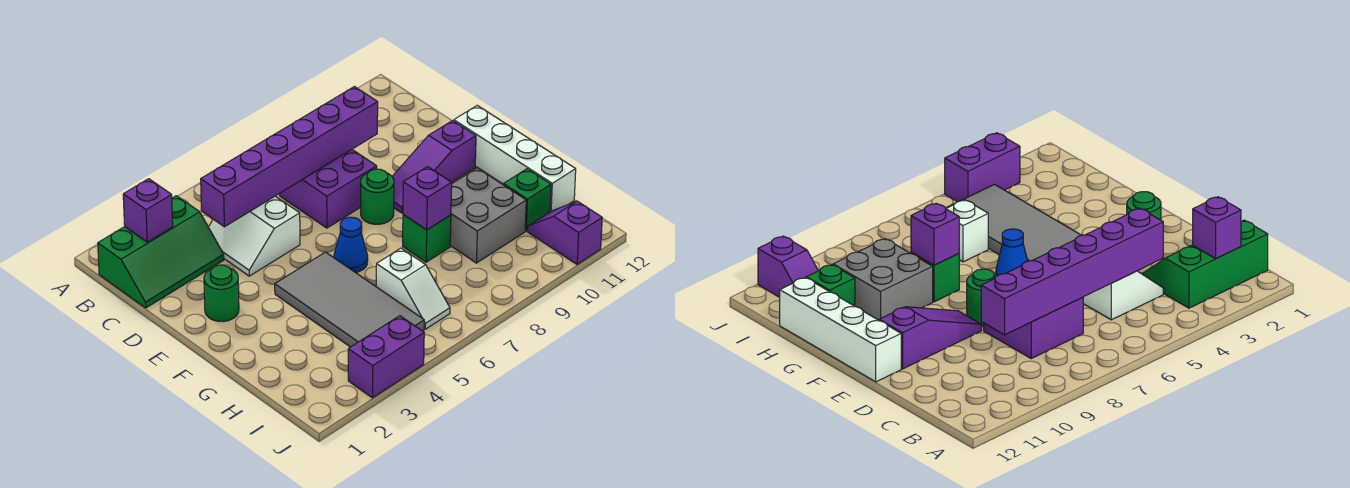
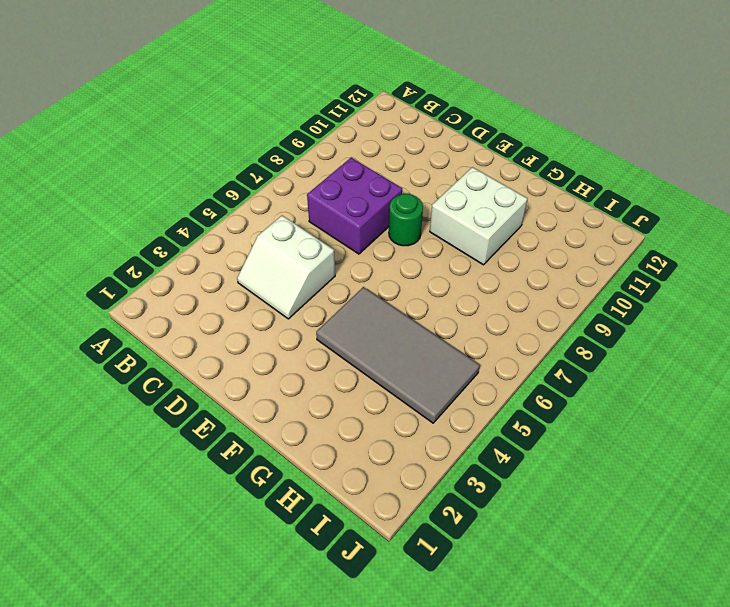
white brick F9:G10 level 1 -> grey brick G9:H10 level 1
none -> green slope B1:C3 level 1 top B
none -> green round brick E2 level 1
none -> purple slope E9:E11 level 1 top 11

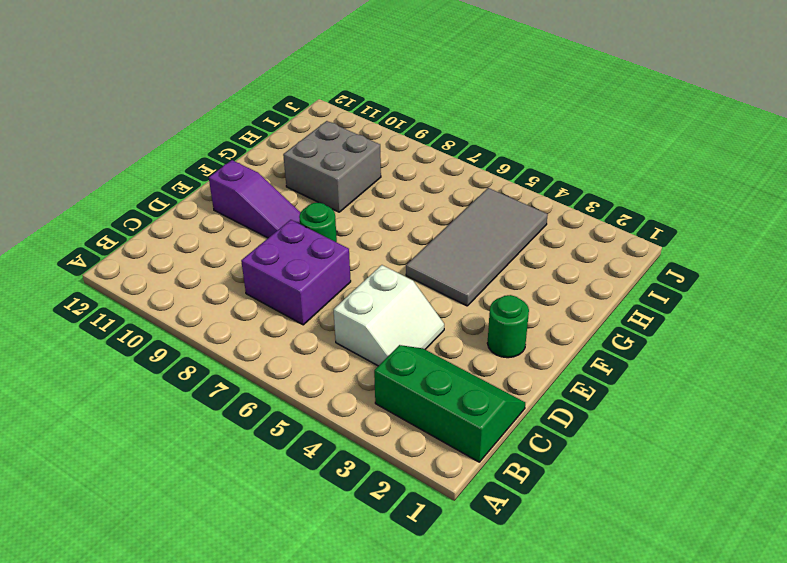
none -> white brick E12:H12 level 1
none -> blue cone F6 level 1
none -> green brick G8 level 1

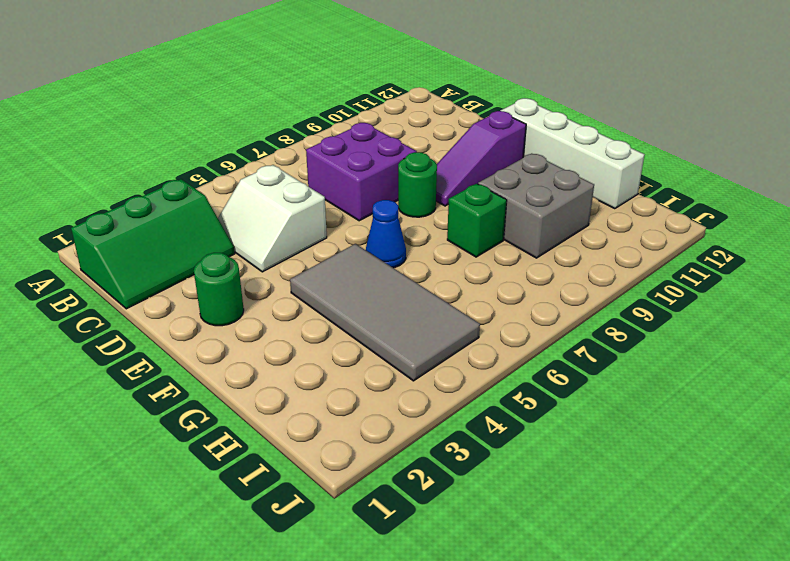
none -> white slope H6:I6 level 1 top H
none -> green brick H11 level 1
none -> purple slope I11:J11 level 1 top J

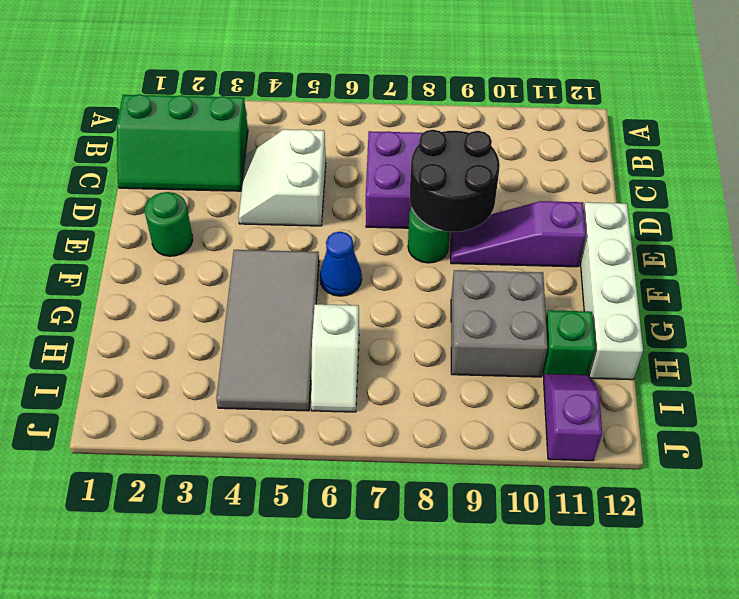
black round brick D8:E9 level 2 -> none
none -> green brick G8 level 1
none -> purple brick J3:J4 level 1
none -> purple brick B2 level 2

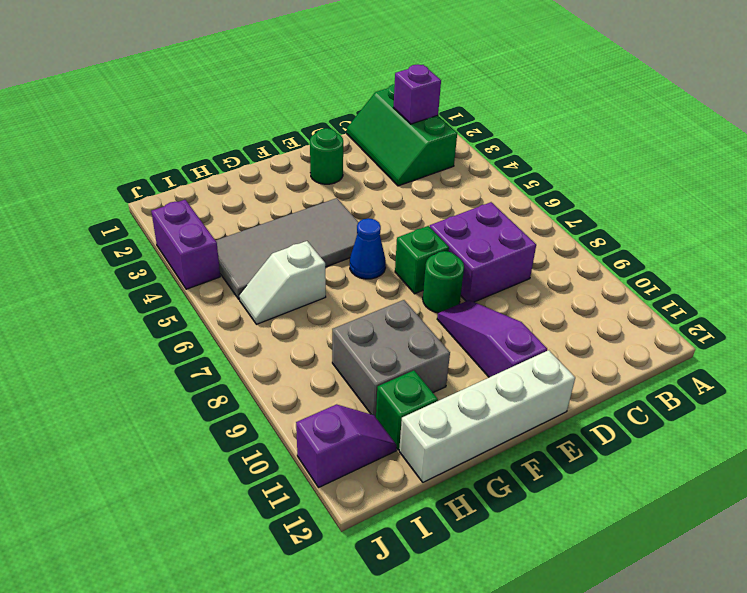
green brick E7 level 1 -> green brick G8 level 1
none -> white slope C4:D5 level 1 top 5
none -> purple brick C4:C9 level 2
none -> purple brick G8 level 2

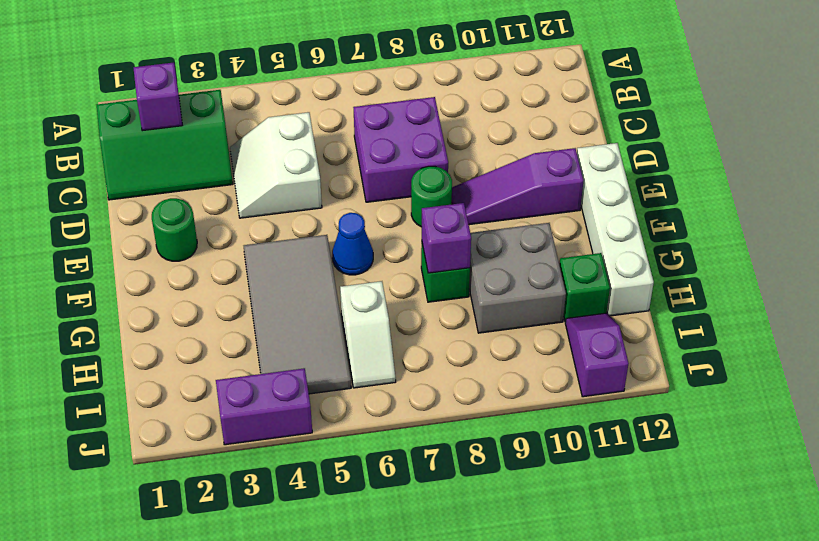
none -> purple brick C4:C9 level 2

